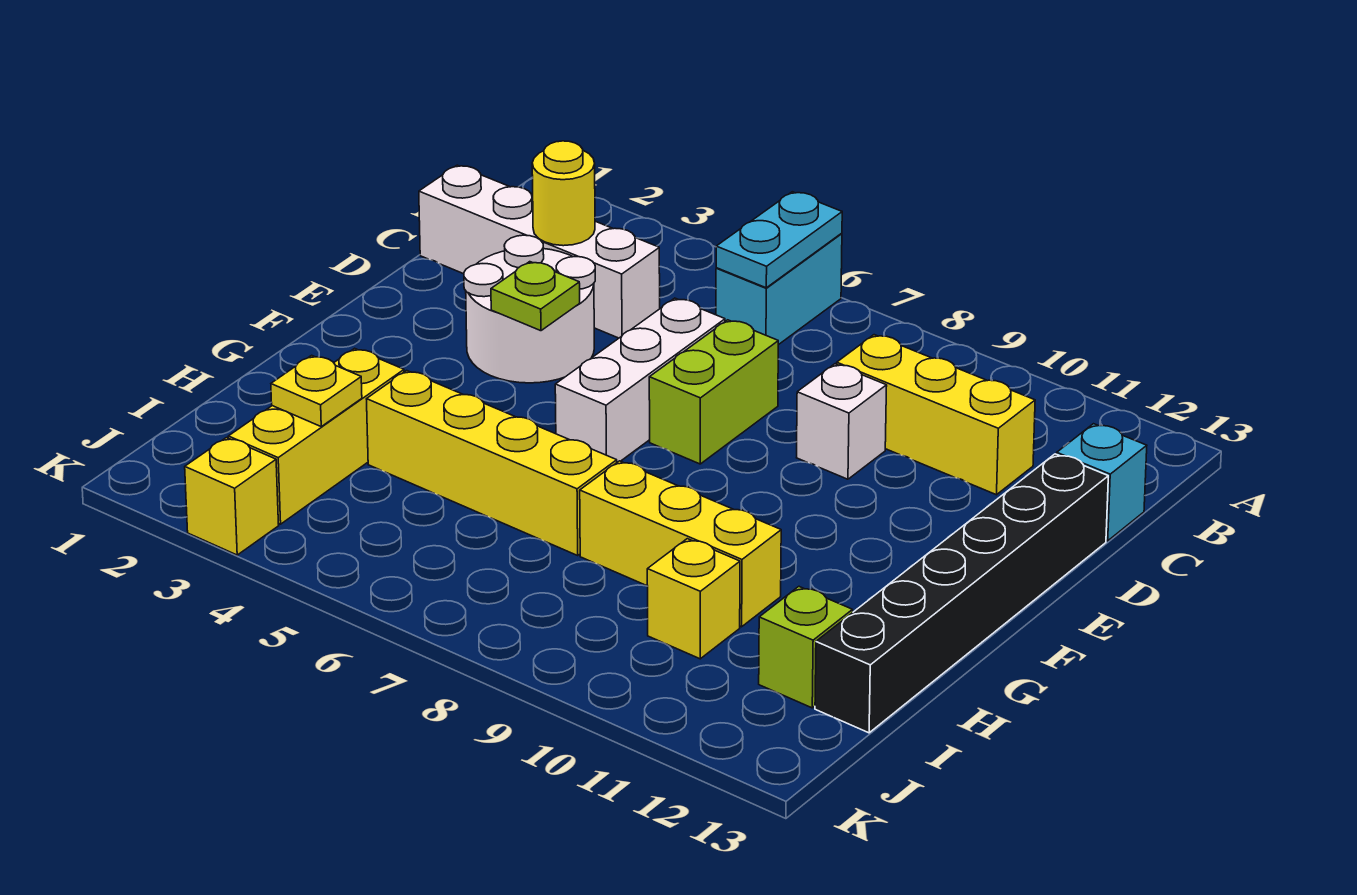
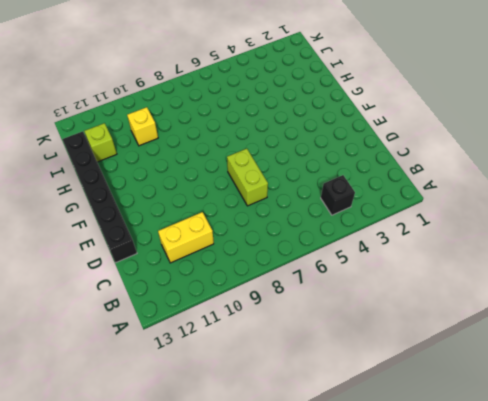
black brick B4 level 1 -> none
yellow brick C10:C11 level 1 -> yellow brick C9:C11 level 1
none -> cyan brick A6:B6 level 1
none -> white brick C1:C4 level 1
none -> cyan brick C13 level 1

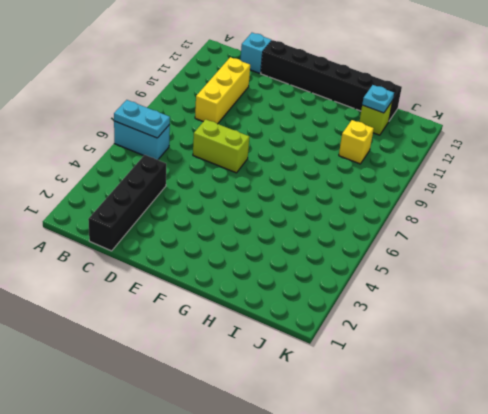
black brick C1:C4 level 1 -> white brick C1:C4 level 1
cyan plate I12 level 2 -> none
none -> white round brick D3:E4 level 1
none -> white brick D6:F6 level 1
none -> white brick D9 level 1

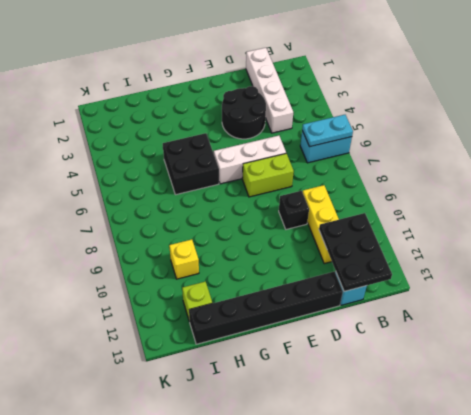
black plate B11:C13 level 2 -> none
black round brick D3:E4 level 1 -> white round brick D3:E4 level 1
black brick D9 level 1 -> white brick D9 level 1
black brick G5:H6 level 1 -> yellow brick H4:H7 level 1
none -> yellow brick H3:J3 level 1
none -> yellow brick H8:H10 level 1
none -> yellow brick K3 level 1

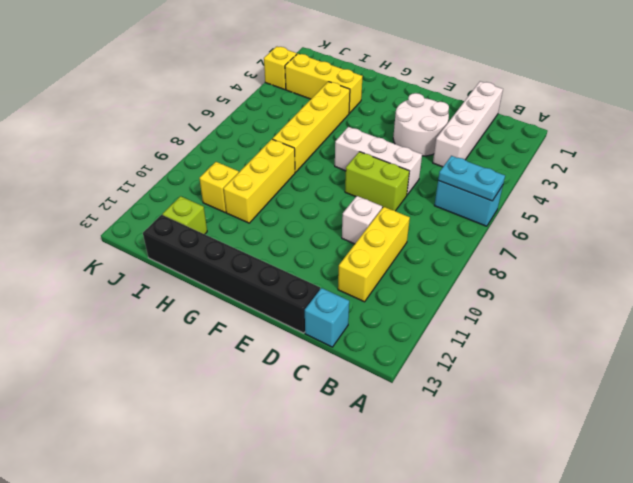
none -> yellow round brick C3 level 2
none -> lime plate E4 level 2
none -> yellow plate I3 level 2

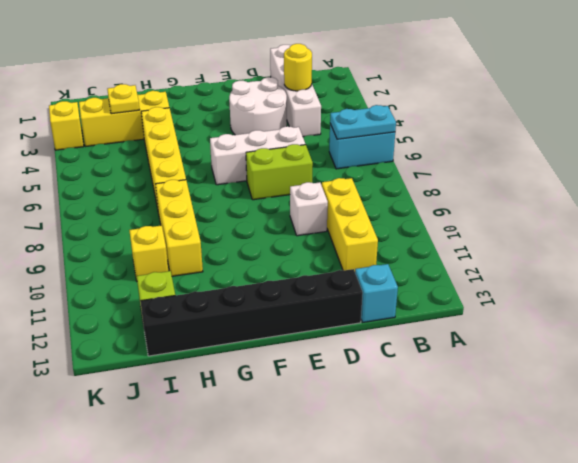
none -> lime plate E4 level 2

